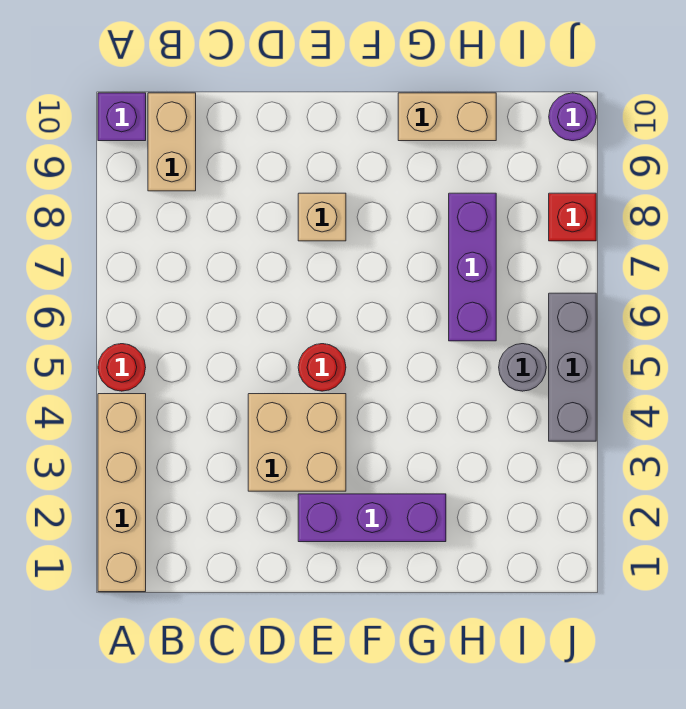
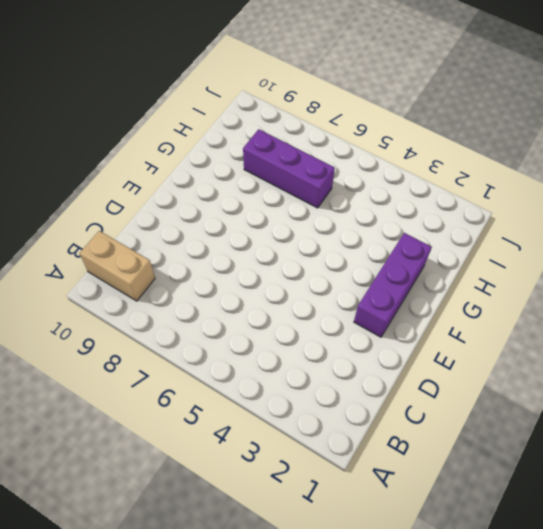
none -> tan brick A1:A4 level 1
none -> red round brick A5 level 1
none -> purple brick A10 level 1

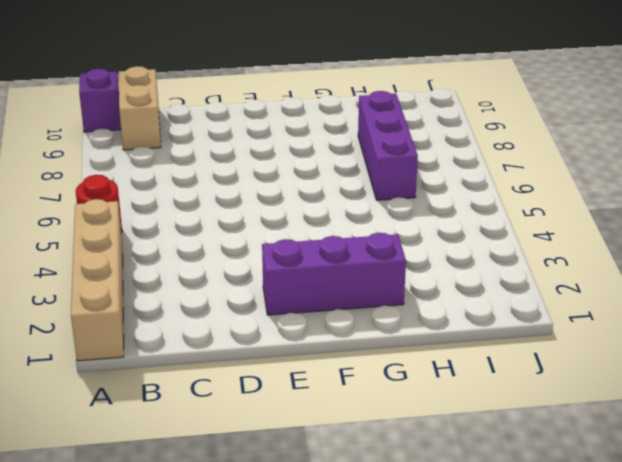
none -> tan brick D3:E4 level 1
none -> red round brick E5 level 1
none -> tan brick E8 level 1

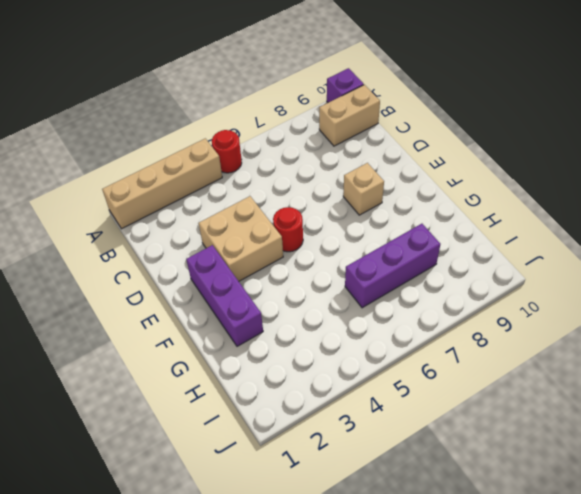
none -> tan brick G10:H10 level 1
none -> grey round brick I5 level 1
none -> grey brick J4:J6 level 1

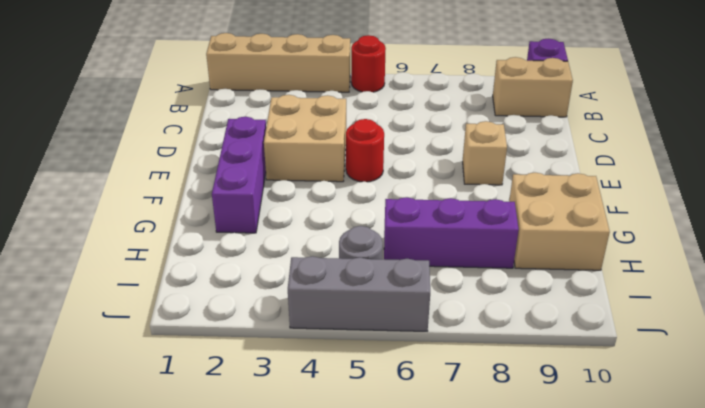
tan brick G9:H10 level 1 -> tan brick G10:H10 level 1
none -> red brick J8 level 1
none -> purple round brick J10 level 1

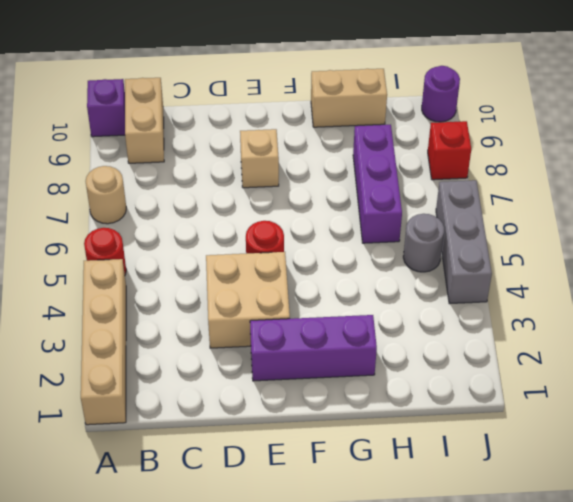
tan round brick A7 level 1 -> none

